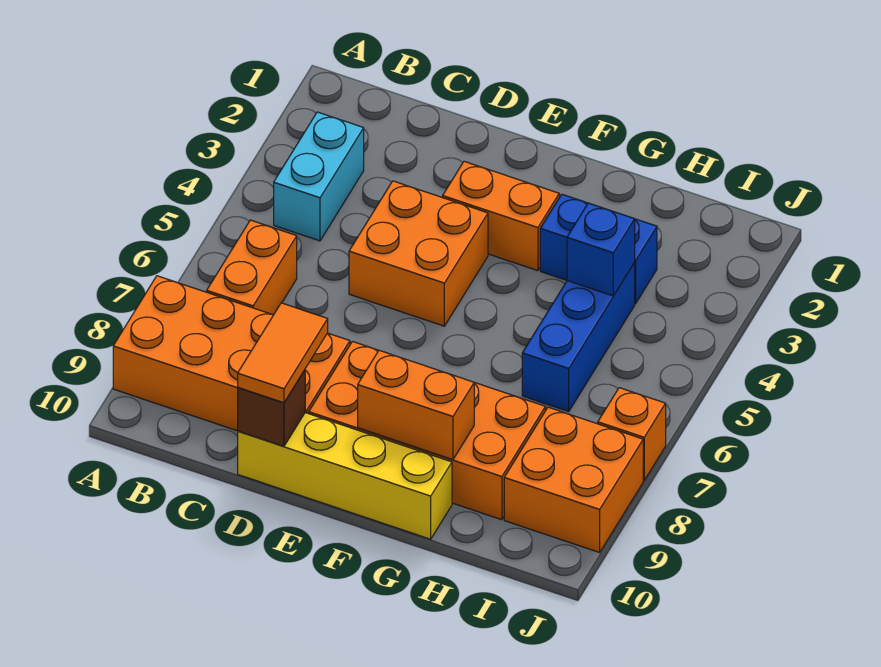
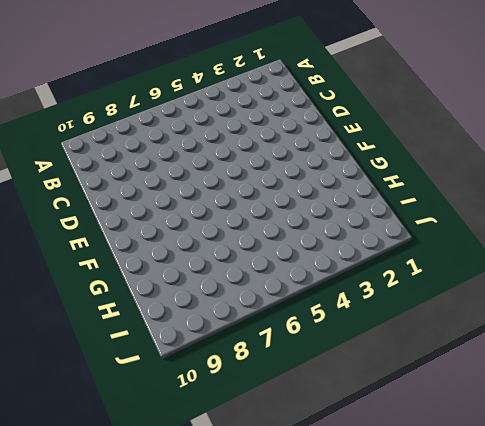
none -> orange brick A8:D9 level 1
none -> cyan brick B3:B4 level 1
none -> orange brick B6:B7 level 1

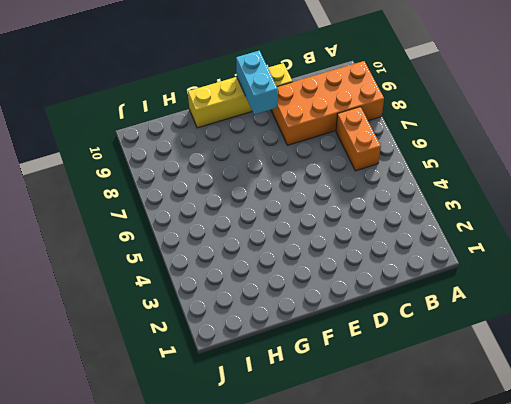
cyan brick E9:E10 level 2 -> cyan brick B3:B4 level 1
none -> orange brick D4:E5 level 1
none -> orange brick E3:F3 level 1
none -> orange brick E8:H9 level 1

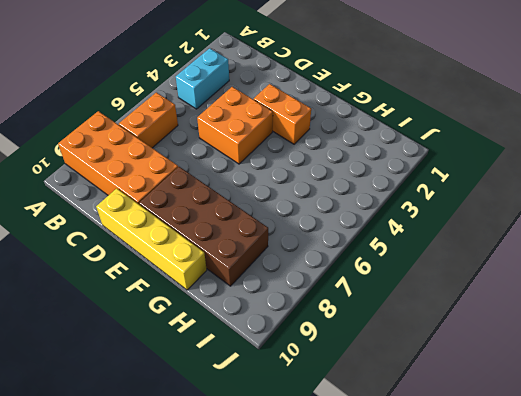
brown brick E8:H9 level 1 -> orange brick E8:H9 level 1
none -> blue brick G3:H3 level 1
none -> blue brick H4:H6 level 1
none -> orange brick I8:J9 level 1

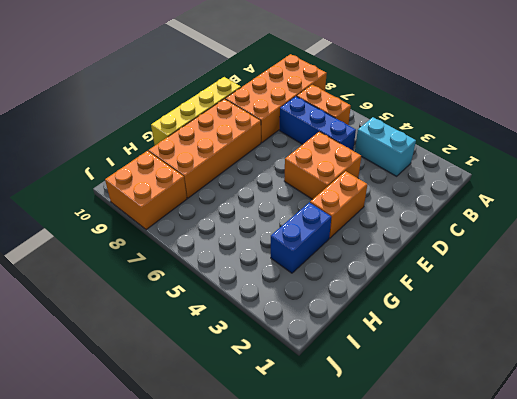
blue brick C5:C7 level 1 -> blue brick H4:H6 level 1
none -> orange brick J7 level 1
none -> brown brick D10 level 2
none -> orange brick F9:G9 level 2

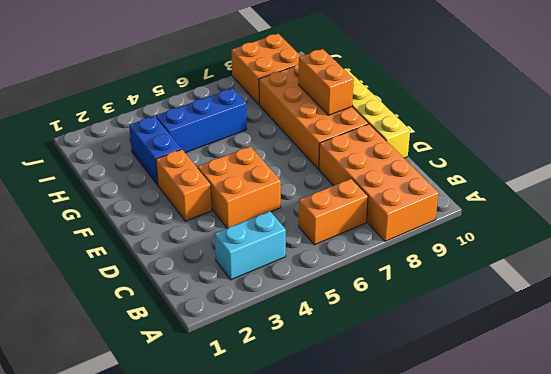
none -> orange brick J7 level 1
none -> brown brick D10 level 2
none -> blue brick H4 level 2

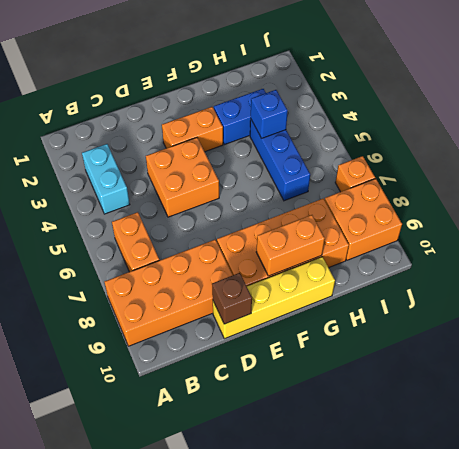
none -> orange tile D9:D10 level 3

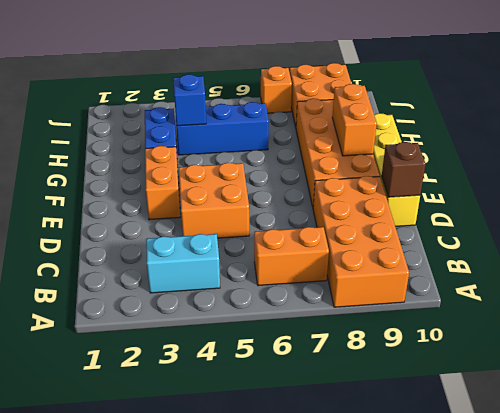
none -> orange tile D9:D10 level 3

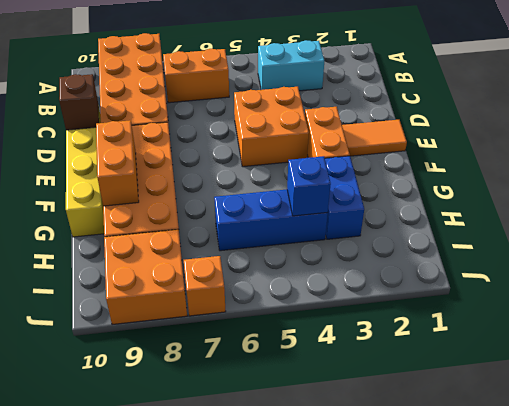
orange tile E1:E2 level 1 -> orange tile D9:D10 level 3

